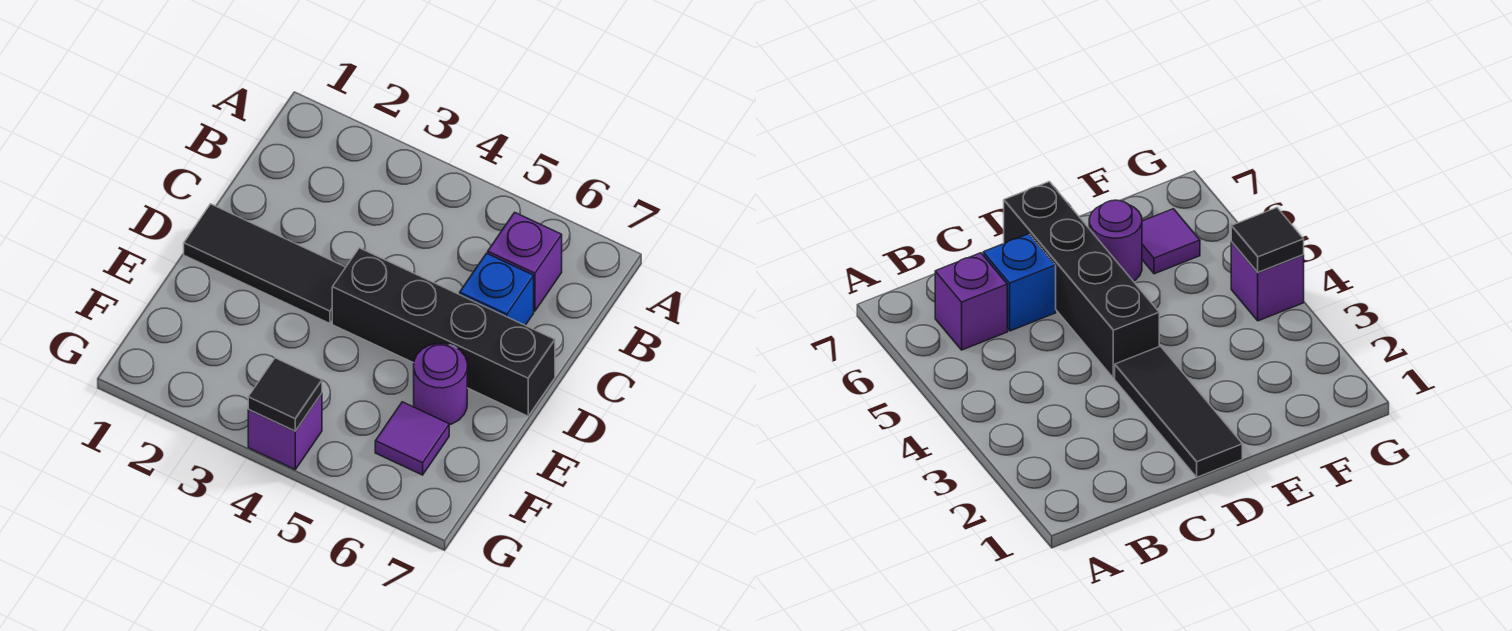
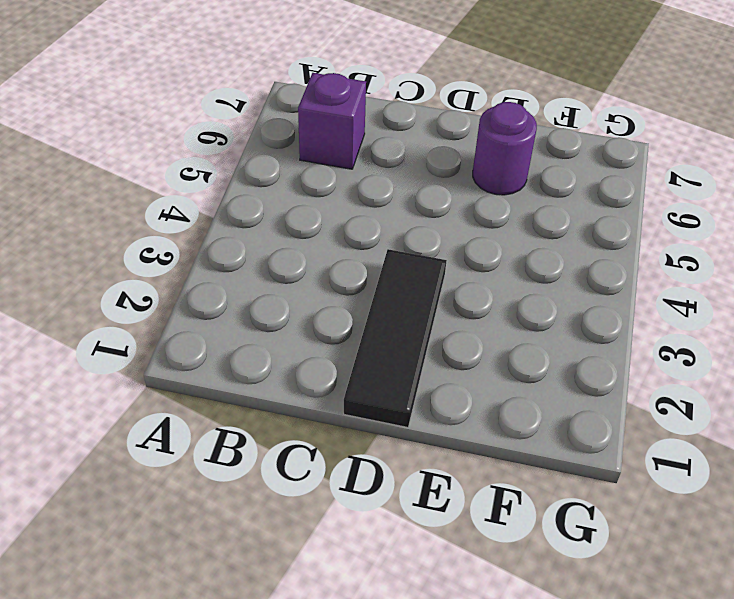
none -> blue brick C6 level 1
none -> black brick D4:D7 level 1

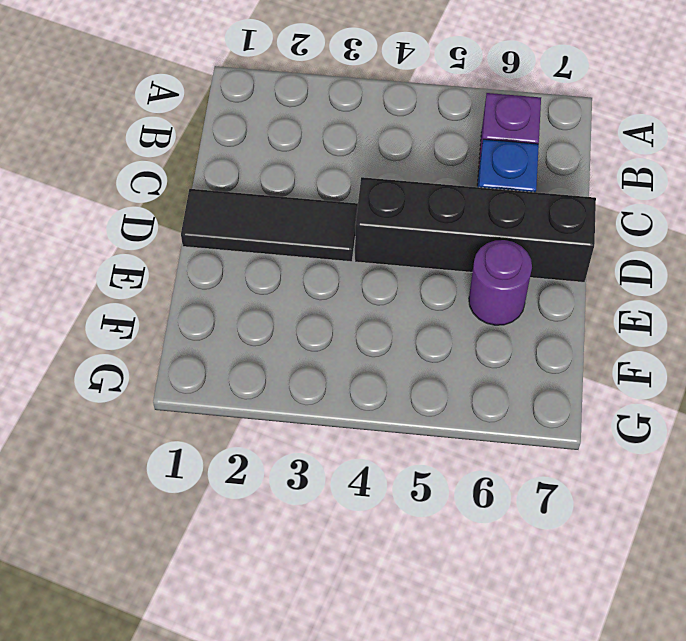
none -> purple tile F6 level 1
none -> purple brick G4 level 1

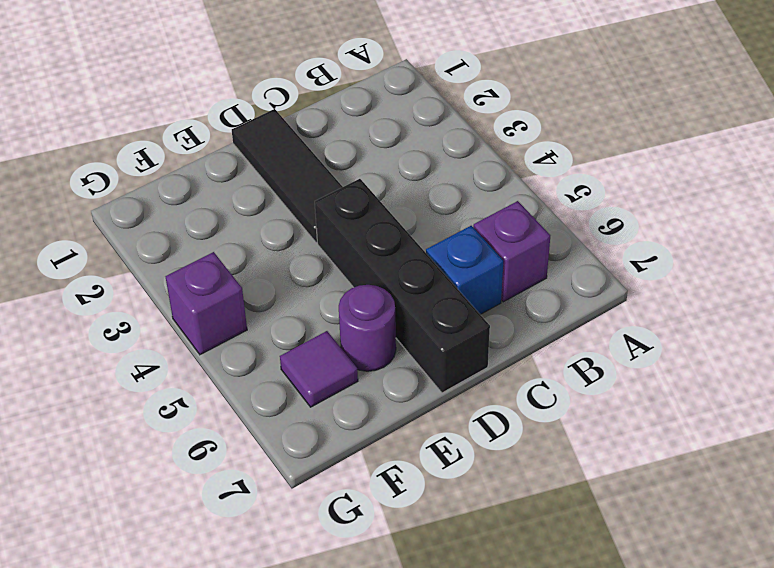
none -> black tile G4 level 2

